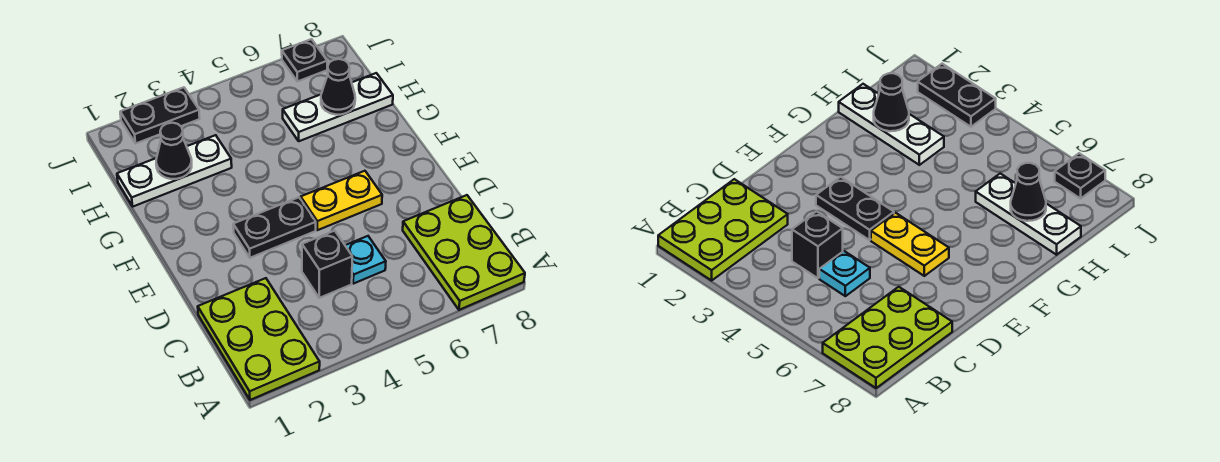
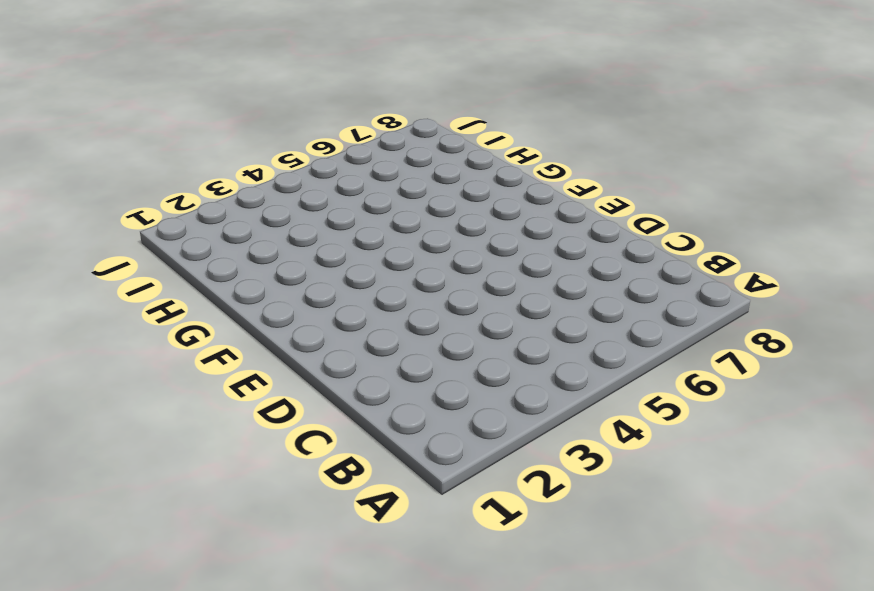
none -> lime plate A1:C2 level 1
none -> lime plate A7:C8 level 1
none -> black brick C4 level 1

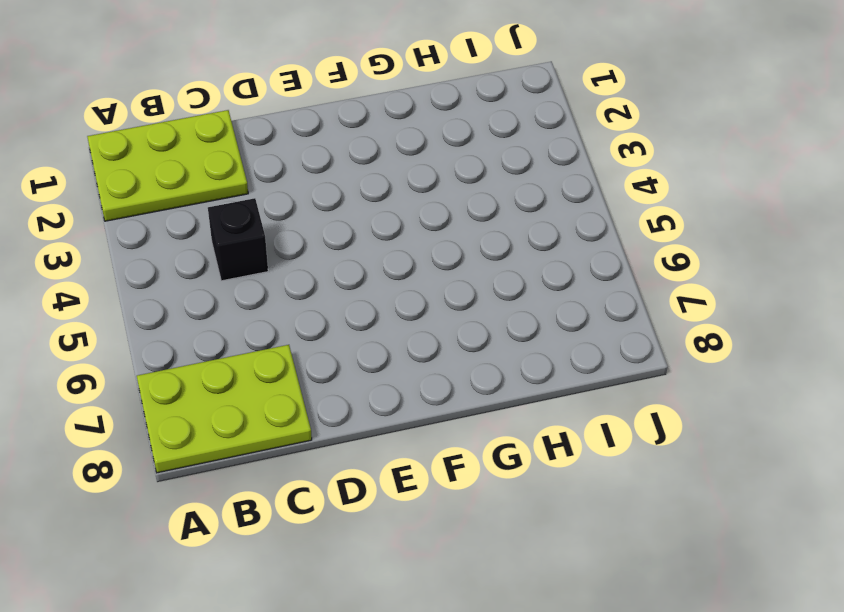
none -> cyan plate C5 level 1
none -> black plate E3:E4 level 1
none -> yellow plate E5:E6 level 1

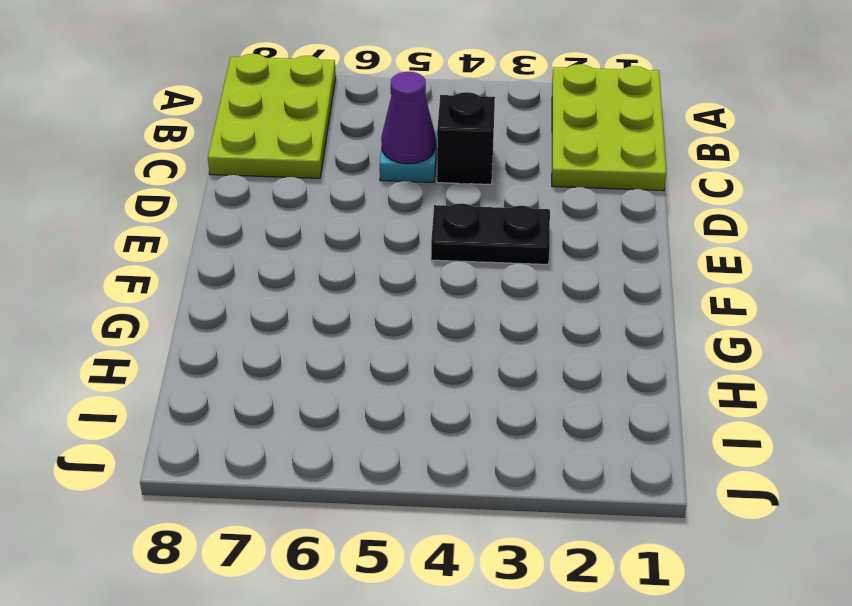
purple cone C5 level 2 -> none
none -> yellow plate E5:E6 level 1
none -> white plate H1:H3 level 1
none -> white plate H6:H8 level 1

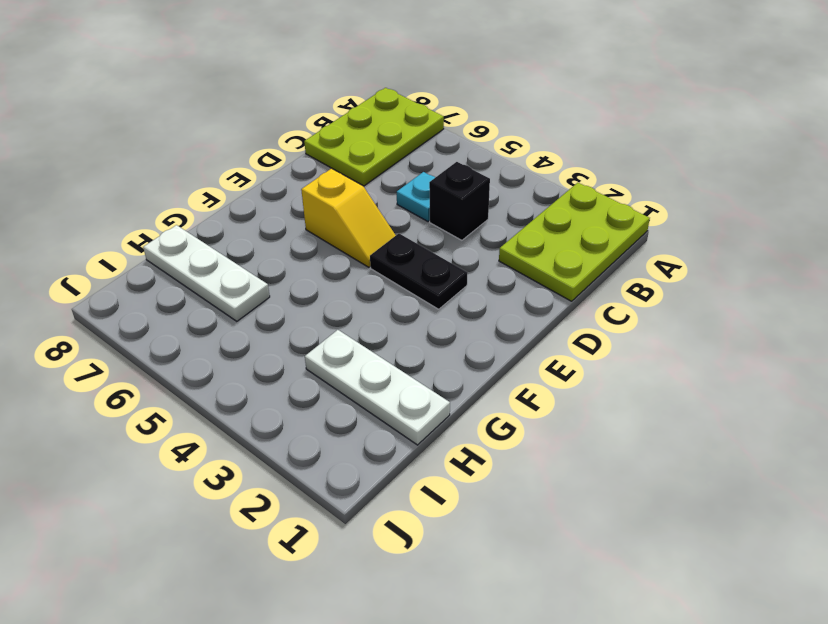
yellow slope E5:E6 level 1 top 6 -> yellow plate E5:E6 level 1
none -> black plate J2:J3 level 1
none -> black plate J7 level 1
none -> black cone H2 level 2

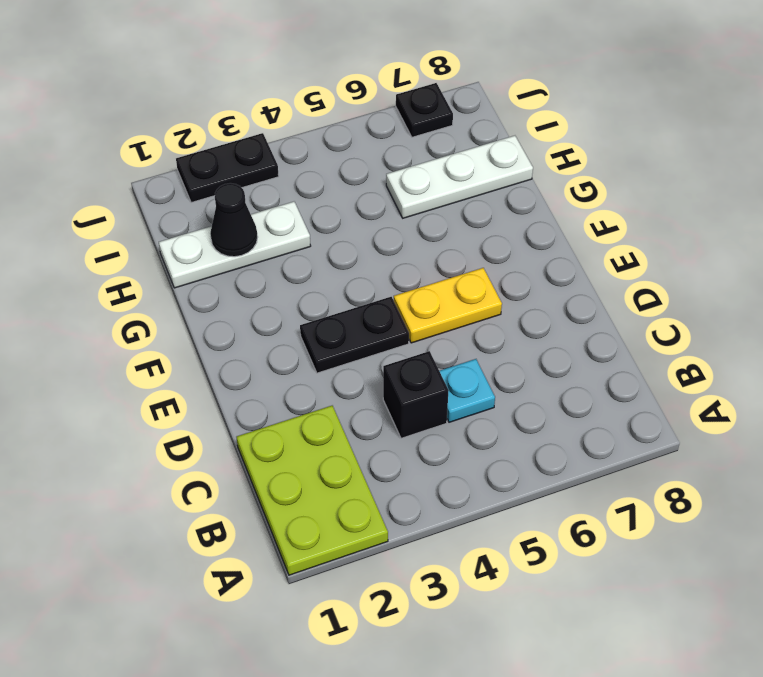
none -> lime plate A7:C8 level 1
none -> black cone H7 level 2

